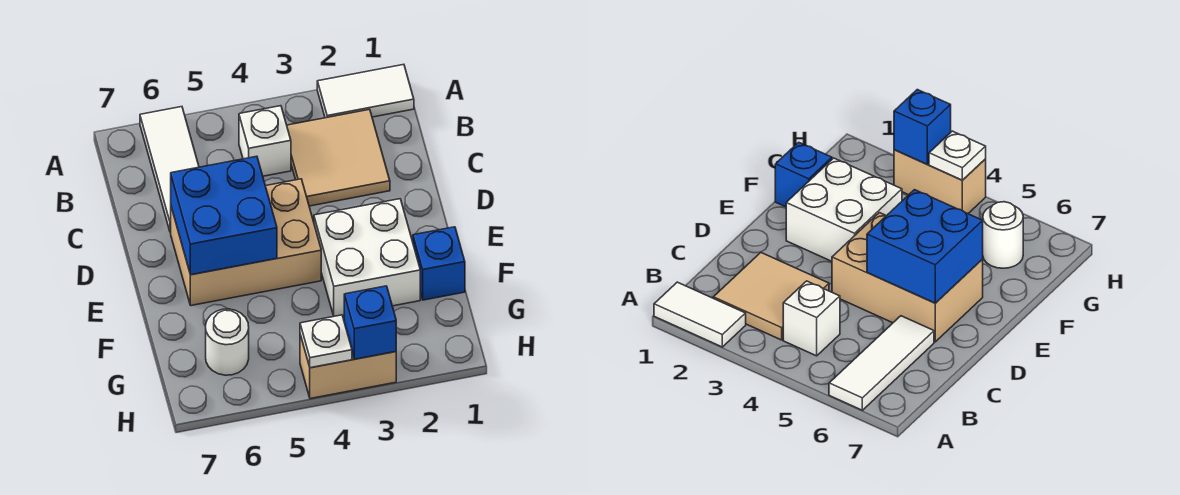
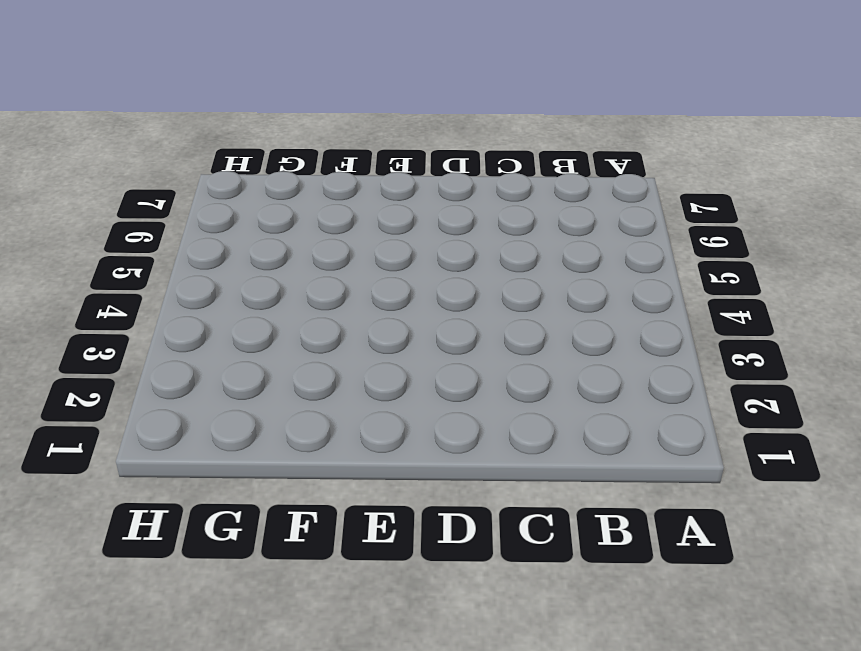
none -> white tile A1:A2 level 1
none -> white tile A6:C6 level 1
none -> tan tile B2:C3 level 1

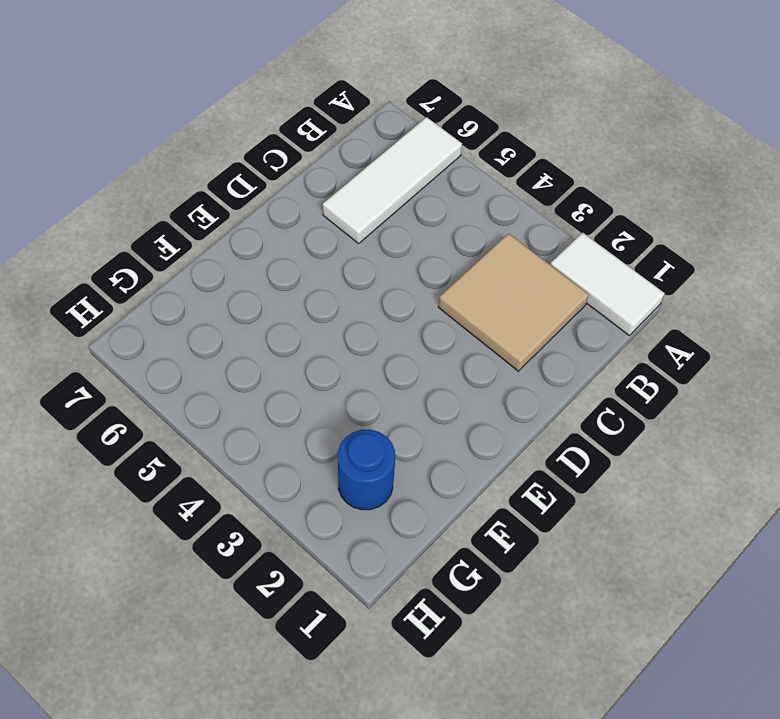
blue round brick G2 level 1 -> none
none -> white brick B4 level 1
none -> tan brick D4:E6 level 1
none -> white brick E2:F3 level 1

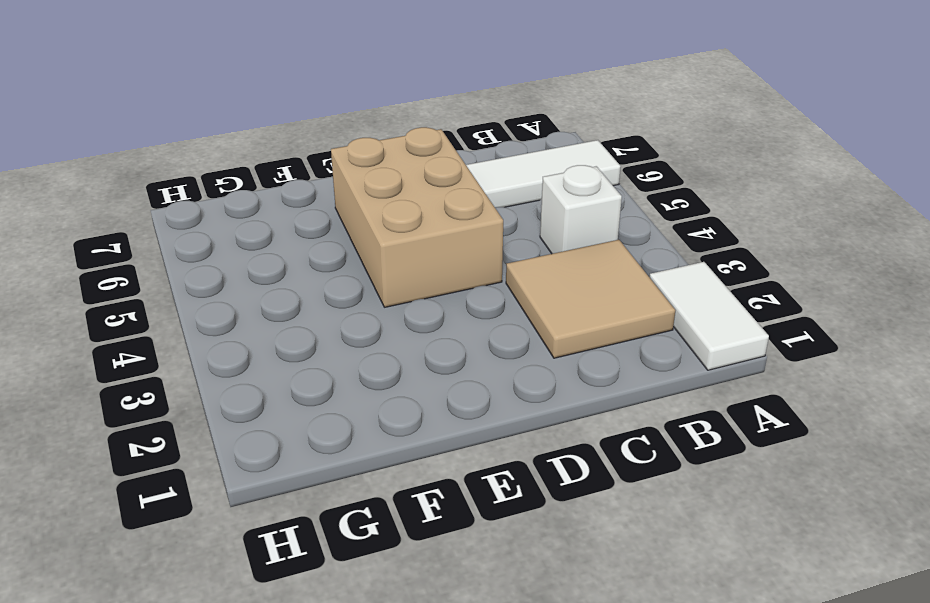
none -> white brick E2:F3 level 1
none -> blue brick F1 level 1
none -> white round brick G6 level 1

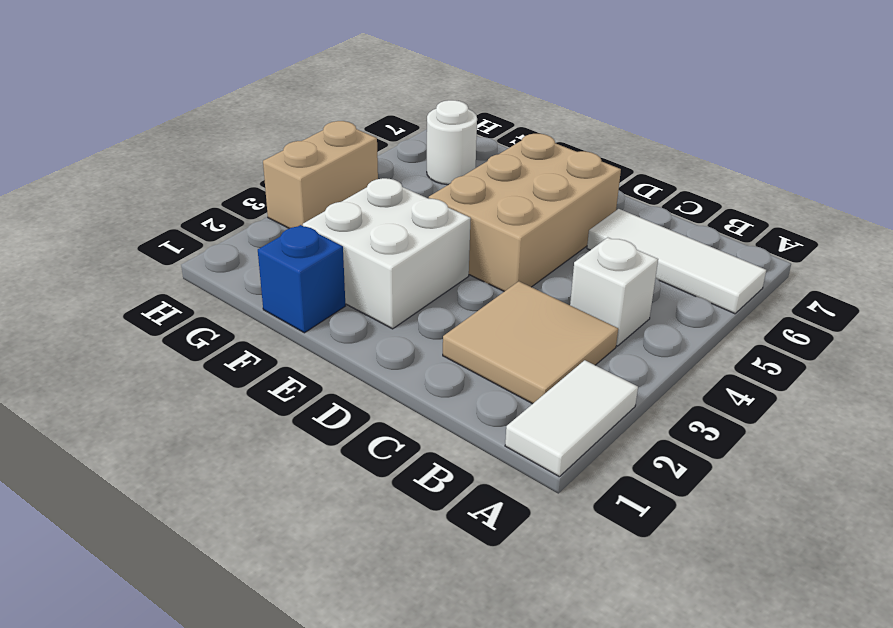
none -> blue brick D5:E6 level 2
none -> blue brick H3 level 2
none -> white plate H4 level 2

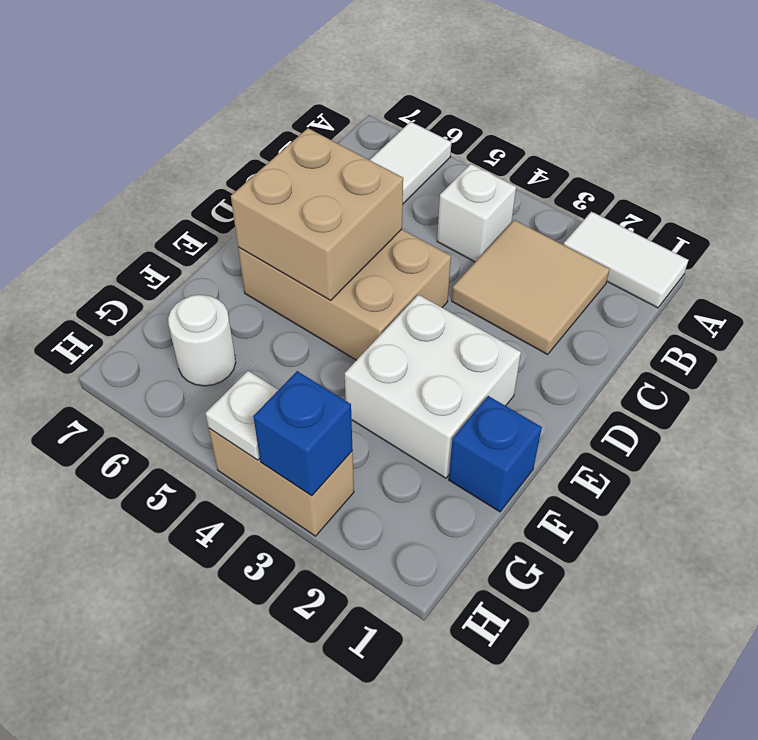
tan brick D5:E6 level 2 -> blue brick D5:E6 level 2

